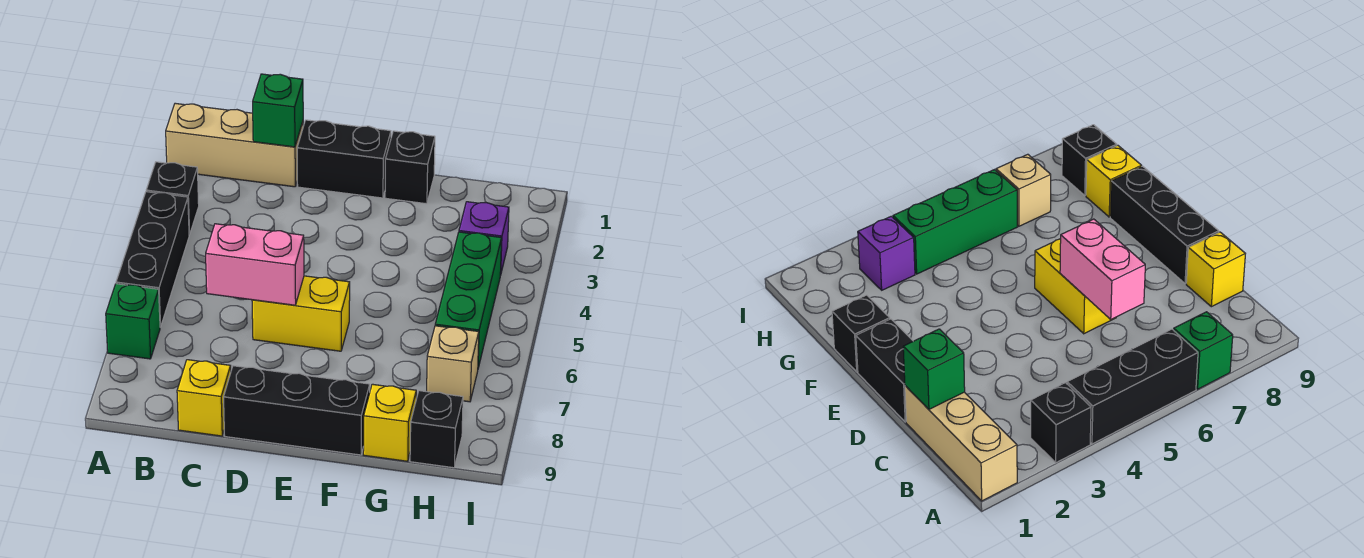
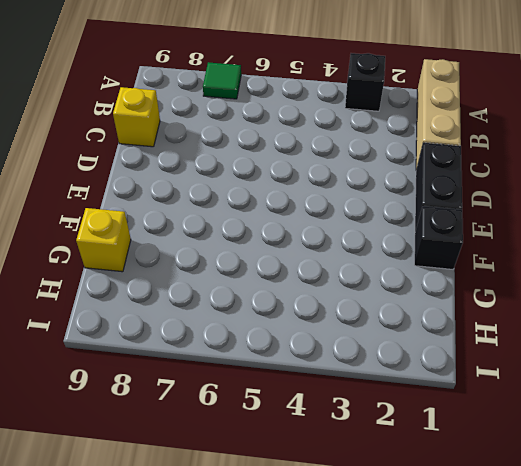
green tile A7 level 1 -> green brick A7 level 1
none -> black brick A4:A6 level 1
none -> yellow brick D6:E6 level 1
none -> black brick D9:F9 level 1

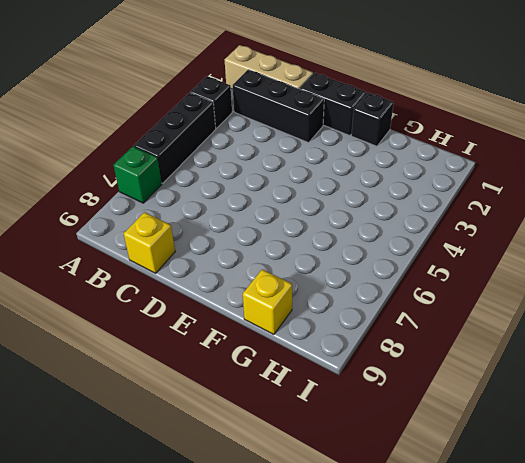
black brick B2:D2 level 1 -> black brick D9:F9 level 1
none -> yellow brick D6:E6 level 1
none -> purple brick H3 level 1
none -> green brick H4:H6 level 1

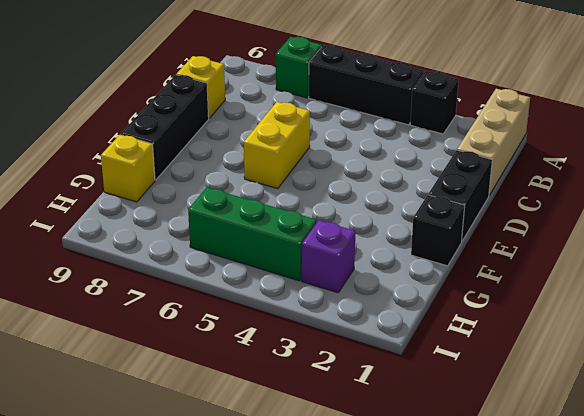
none -> tan brick H7 level 1
none -> black brick H9 level 1
none -> green brick C1 level 2

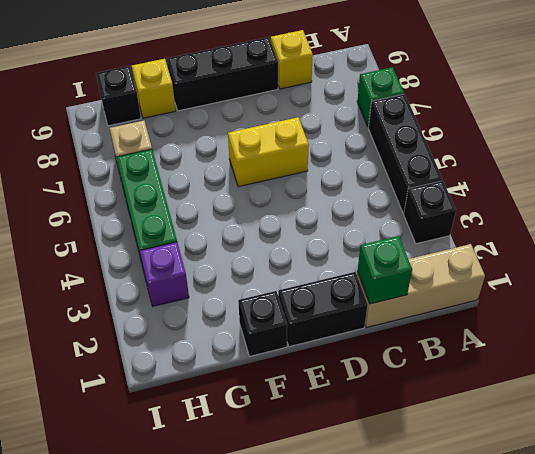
none -> pink brick C6:D6 level 2

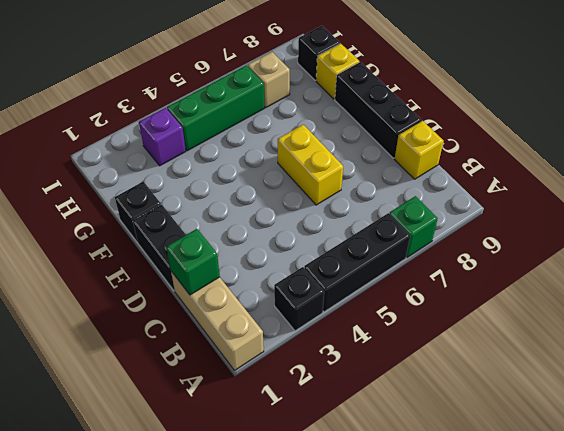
none -> pink brick C6:D6 level 2

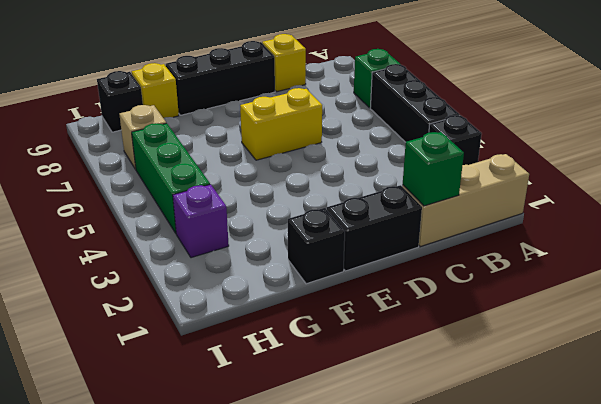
none -> pink brick C6:D6 level 2

